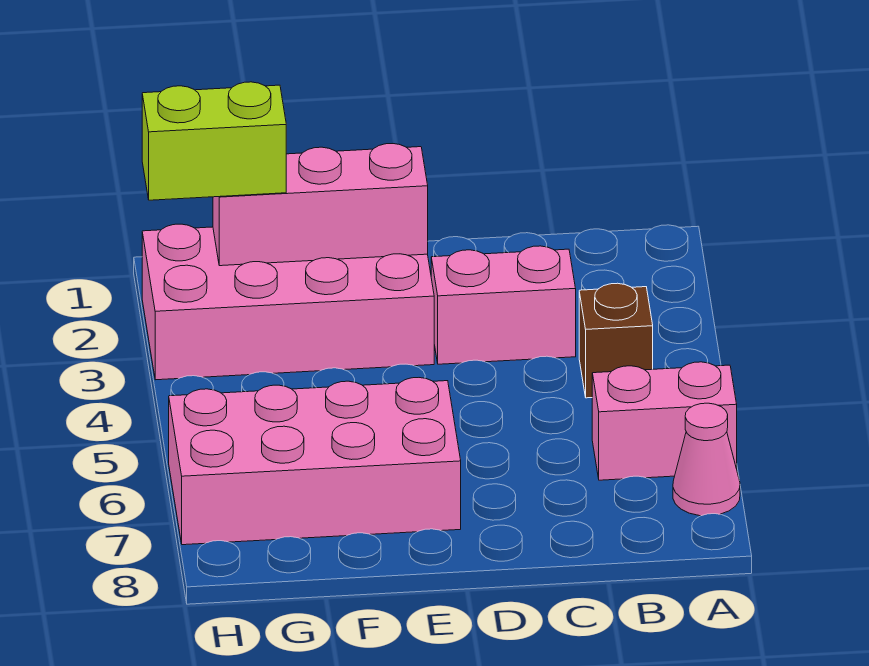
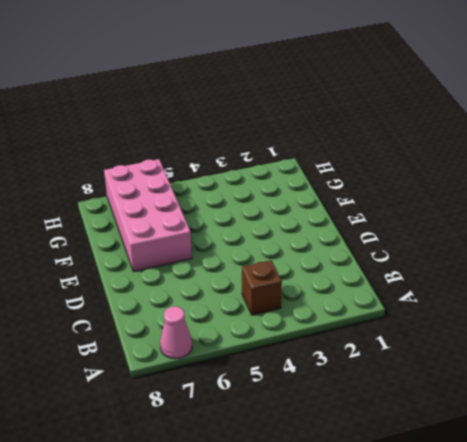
none -> pink brick A6:B6 level 1
none -> pink brick C3:D3 level 1

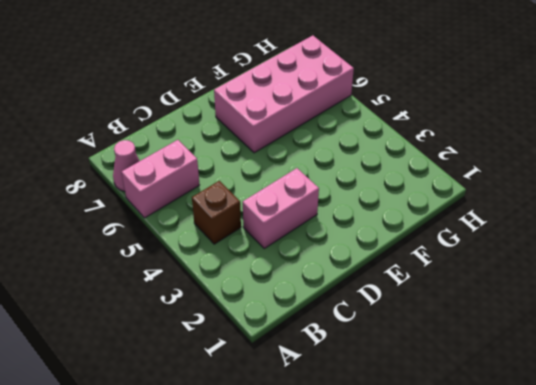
none -> pink brick E2:H3 level 1
none -> pink brick E2:G2 level 2

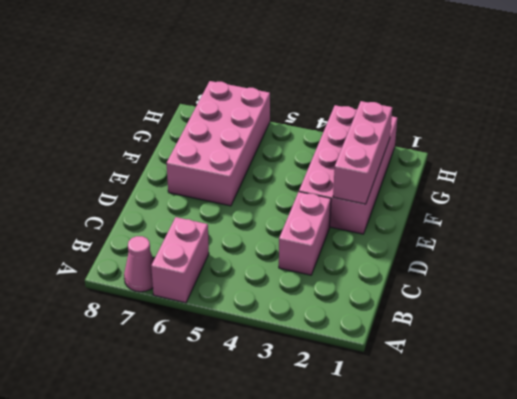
none -> brown brick B4 level 1
none -> lime brick G2:H2 level 3

